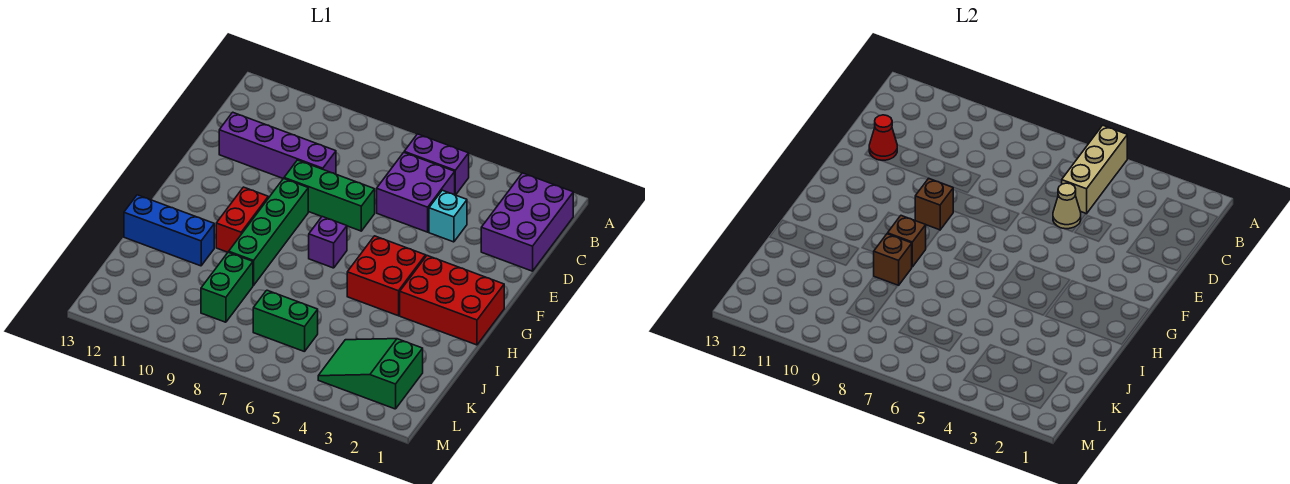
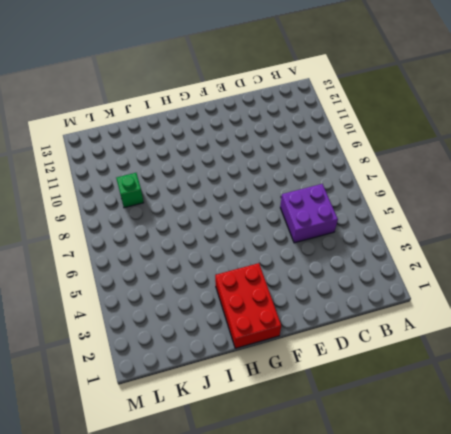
green brick K9 level 1 -> green brick J9:K9 level 1
none -> purple brick B1:D2 level 1
none -> purple brick B5:B6 level 1
none -> cyan brick D4 level 1

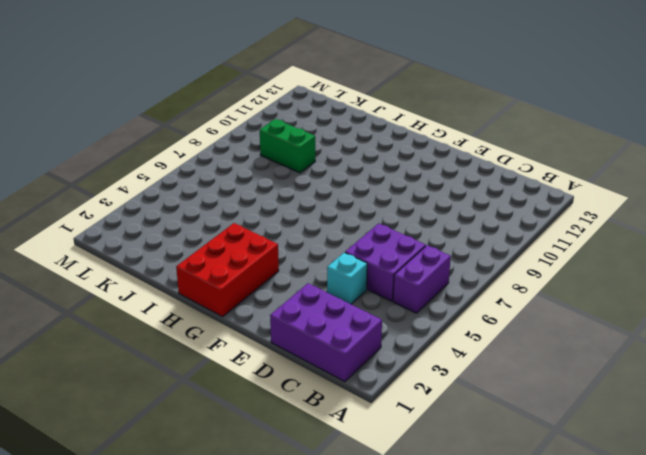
none -> purple brick D9:D12 level 1
none -> green brick E7:E9 level 1
none -> green brick F9:I9 level 1

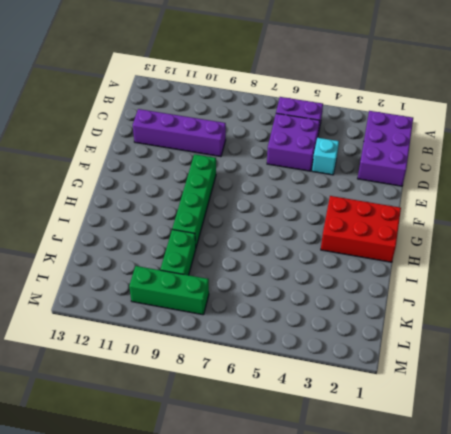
green brick L8:L10 level 1 -> green brick E7:E9 level 1
none -> red brick G4:H5 level 1
none -> purple brick G7 level 1
none -> red brick G10:H10 level 1

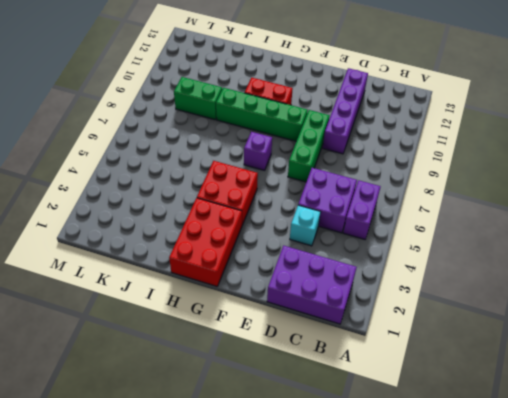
none -> blue brick I11:I13 level 1
none -> green slope K2:L4 level 1 top 2
none -> green brick K6:K7 level 1

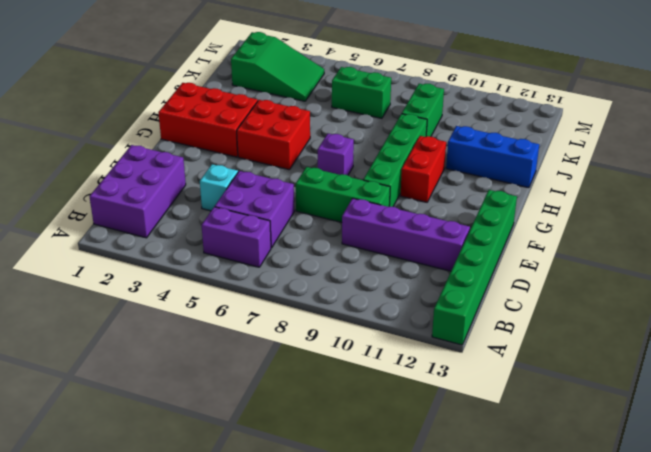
green brick A13:F13 level 1 -> none
none -> tan brick A5:C5 level 2
none -> tan cone D5 level 2
none -> red cone D12 level 2

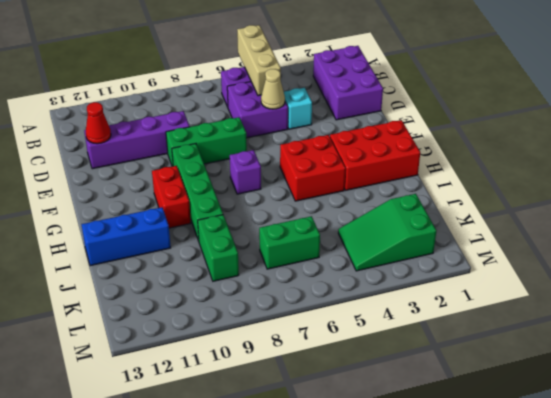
none -> brown brick F9 level 2
none -> brown brick H9 level 2
none -> brown brick I9 level 2

